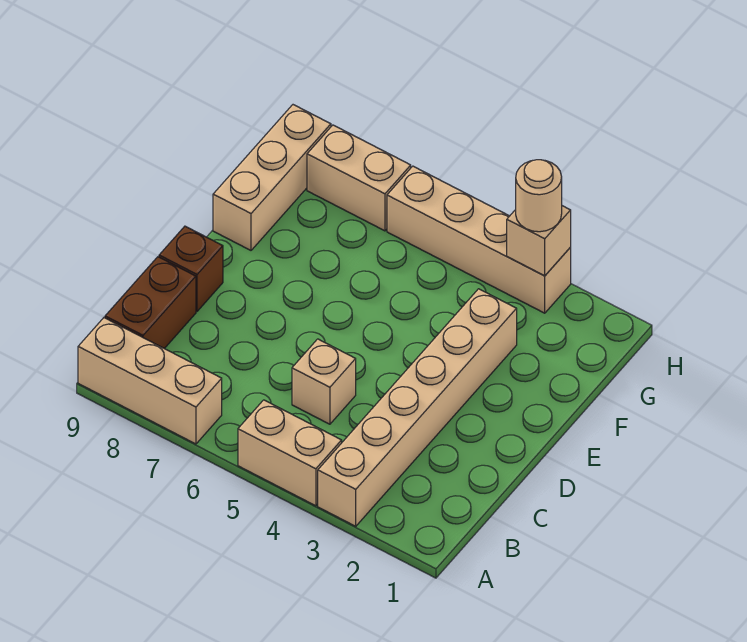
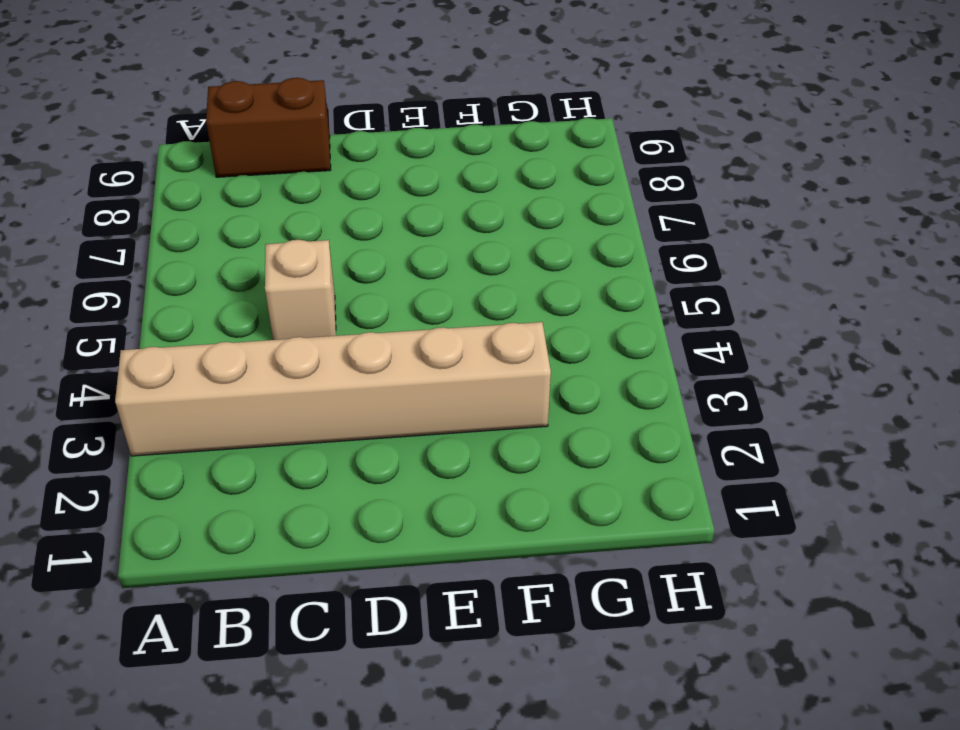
none -> tan brick A4:A5 level 1
none -> tan brick A7:A9 level 1

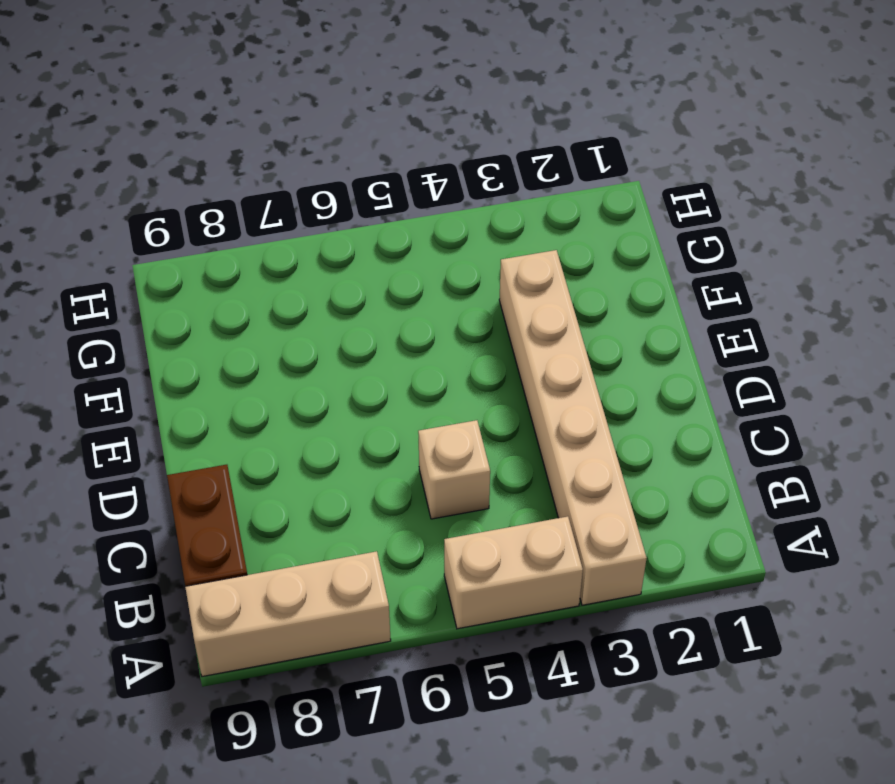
none -> brown brick D9 level 1
none -> tan brick F9:H9 level 1

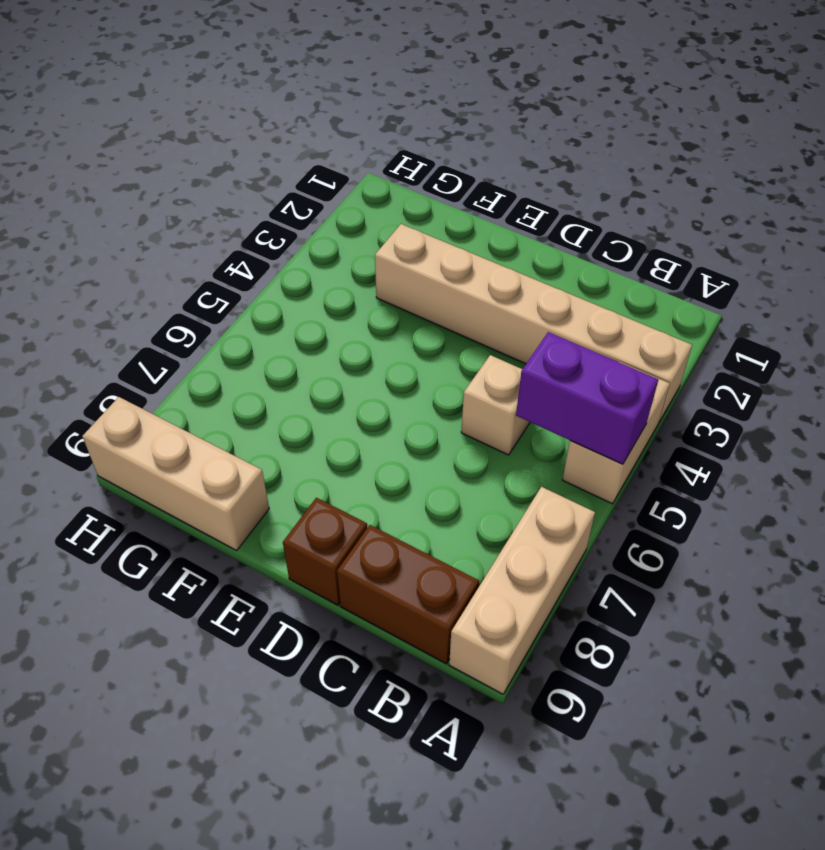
purple brick A5:B5 level 2 -> none
none -> tan brick H3:H6 level 1
none -> tan brick H7:H8 level 1

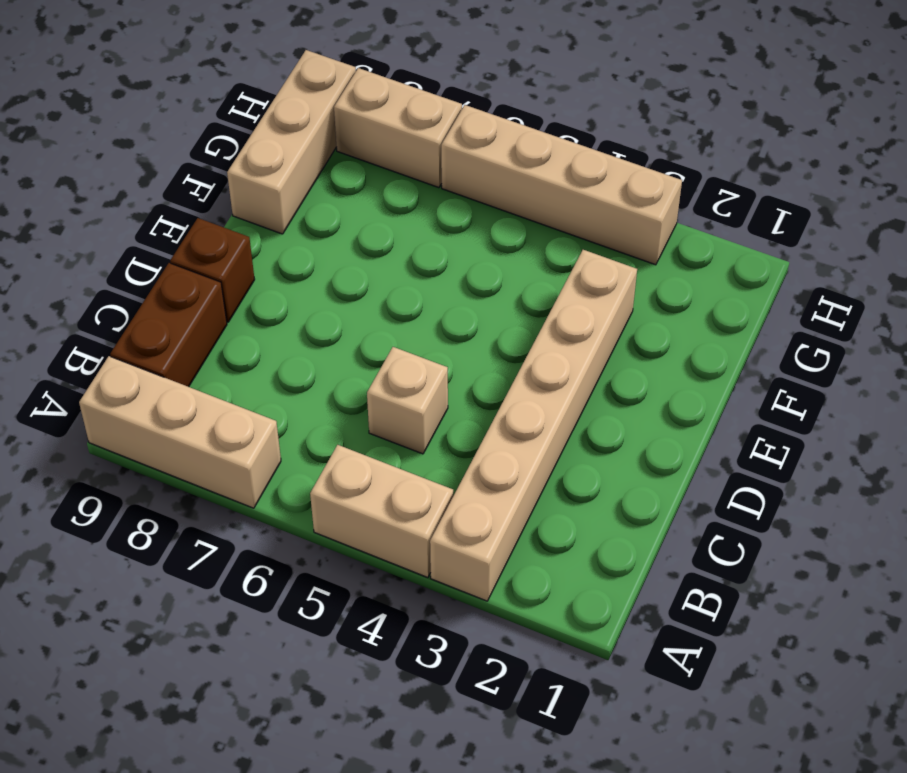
none -> tan brick H3 level 2
none -> tan round brick H3 level 3

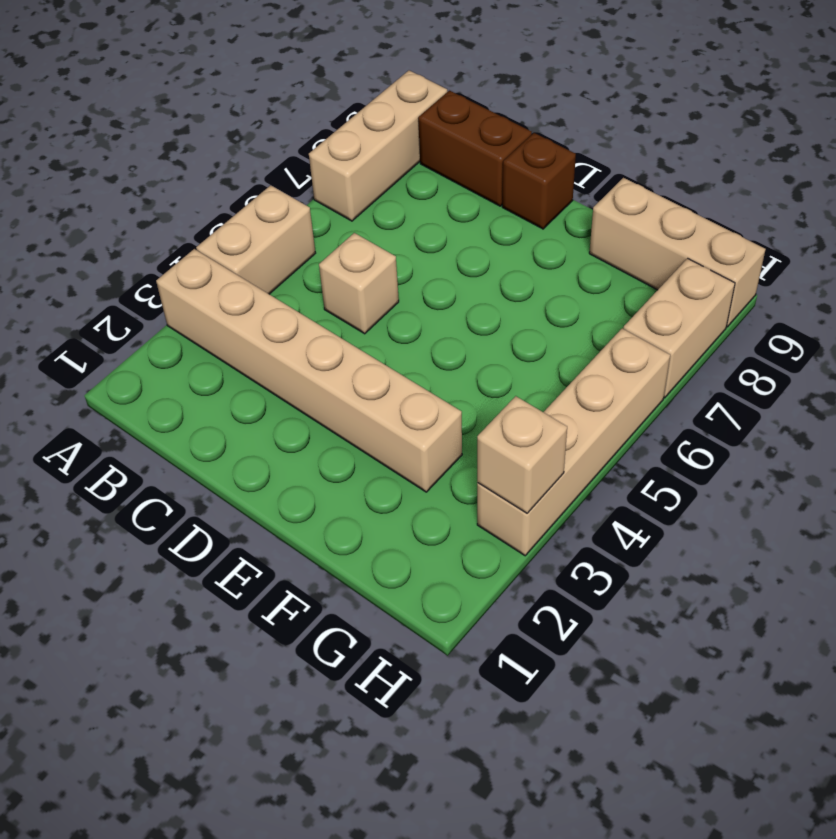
none -> tan round brick H3 level 3

